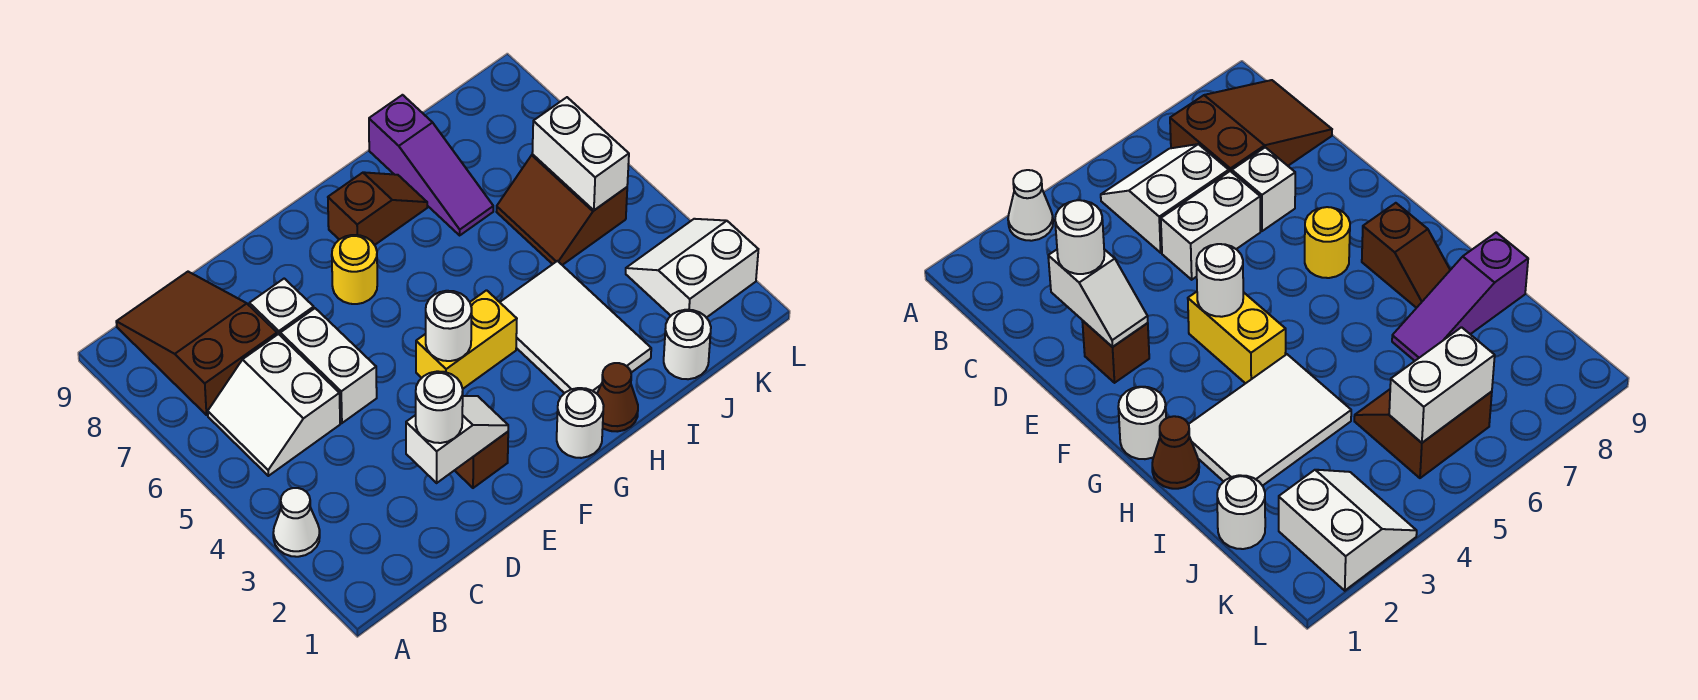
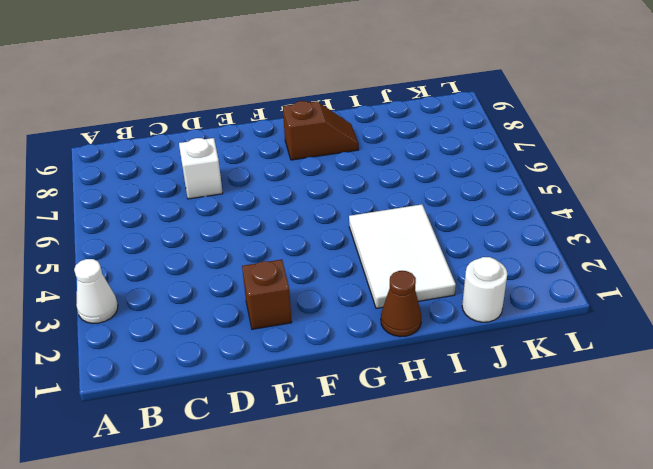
none -> white slope B5:C6 level 1 top C
none -> brown slope B7:C9 level 1 top 7
none -> white brick D5:D6 level 1

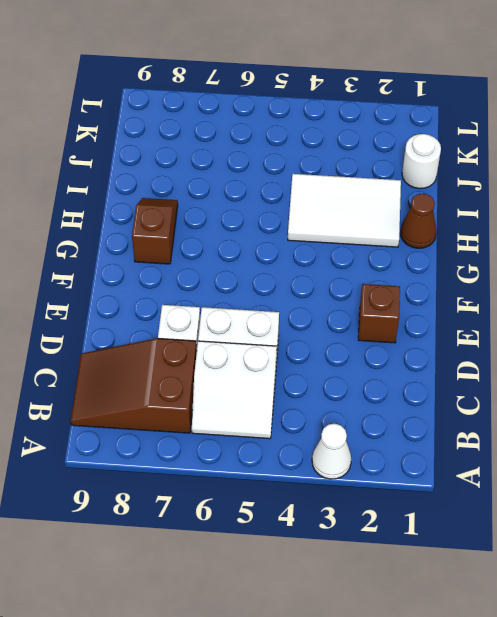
none -> yellow brick F4:G4 level 1
none -> yellow round brick F7 level 1
none -> white round brick G1 level 1

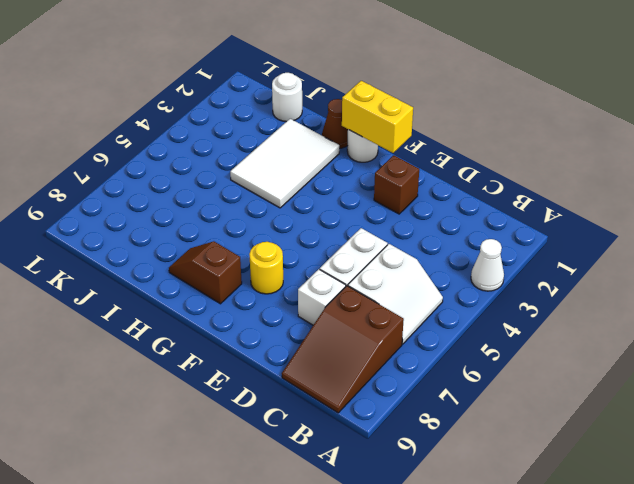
yellow brick F1:G1 level 2 -> yellow brick F4:G4 level 1
none -> purple slope I7:I9 level 1 top 9
none -> brown slope J5:K6 level 1 top K
none -> white slope K2:L3 level 1 top 2

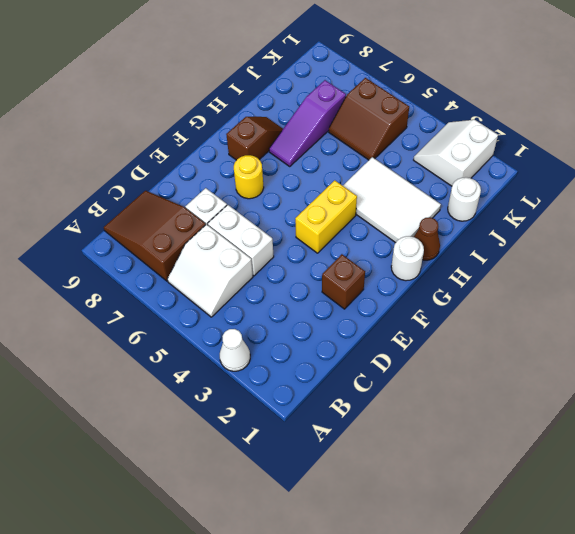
purple slope H7:J7 level 1 top J -> purple slope I7:I9 level 1 top 9
none -> white slope D2:E2 level 2 top D
none -> white round brick F4 level 2
none -> white brick K5:K6 level 2

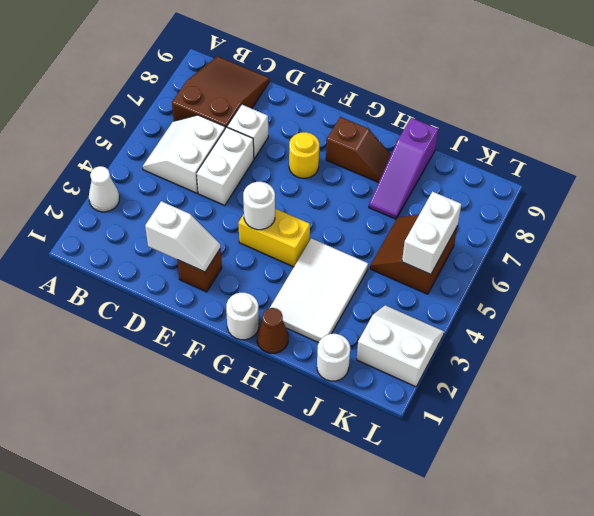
none -> white round brick D2 level 3

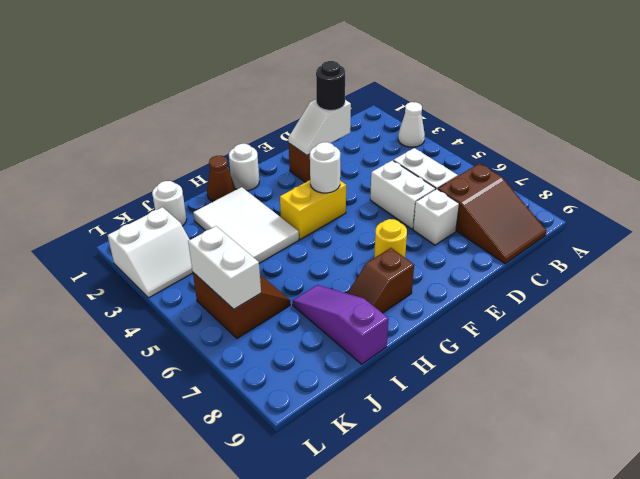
black round brick D2 level 3 -> white round brick D2 level 3

